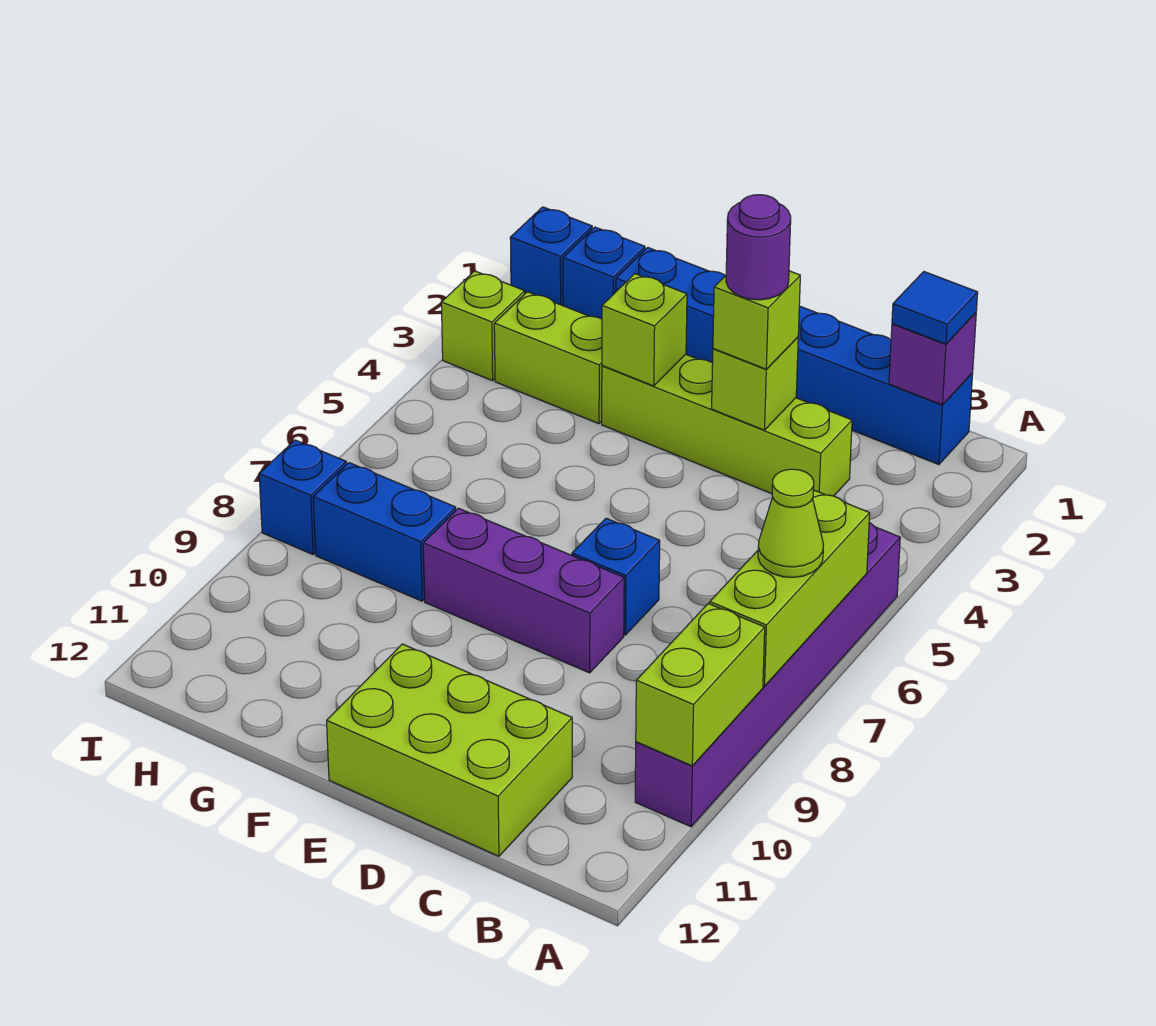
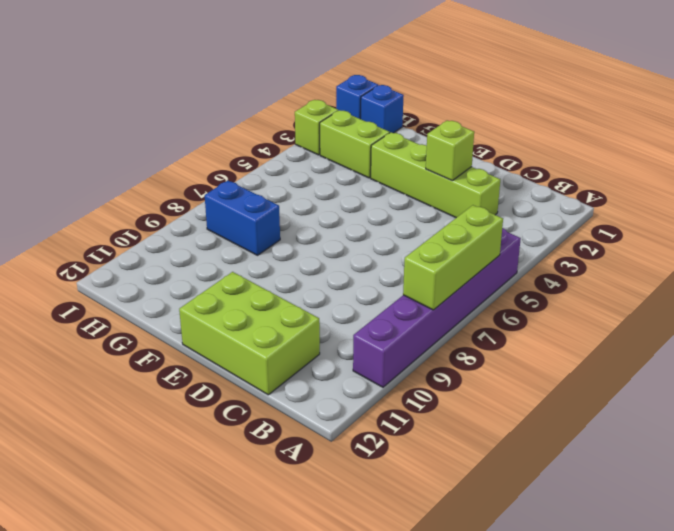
none -> blue brick B1:G1 level 1
none -> blue brick D7 level 1
none -> purple brick D8:F8 level 1

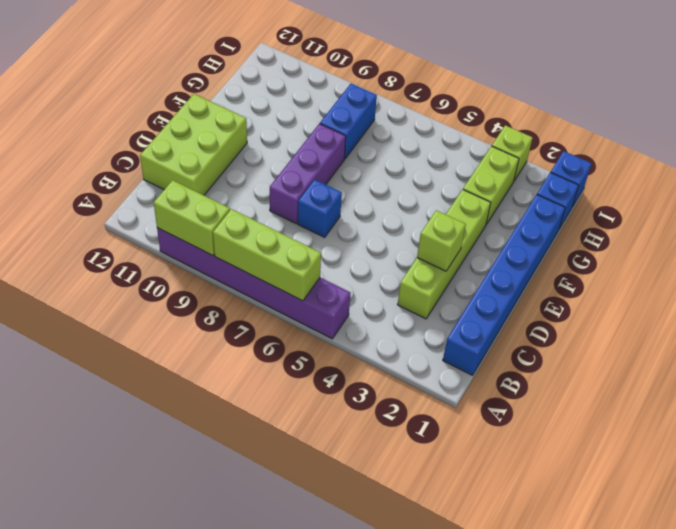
none -> blue brick I8 level 1
none -> purple brick B1 level 2
none -> lime brick F3 level 2

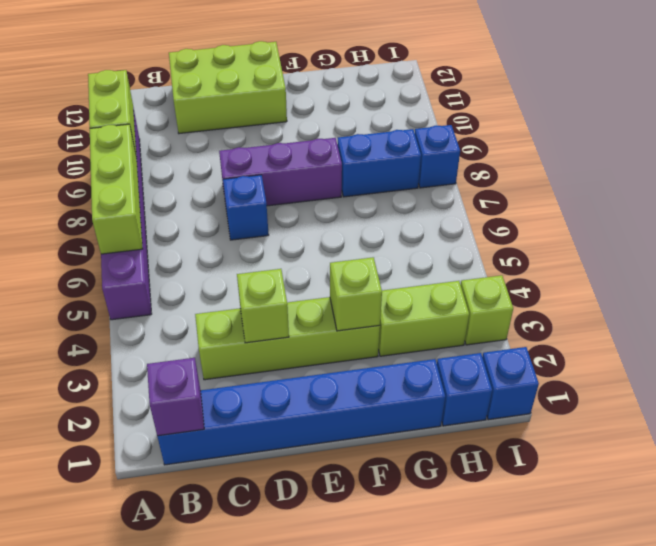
none -> lime cone A7 level 3
none -> blue tile B1 level 3
none -> lime brick D3 level 3

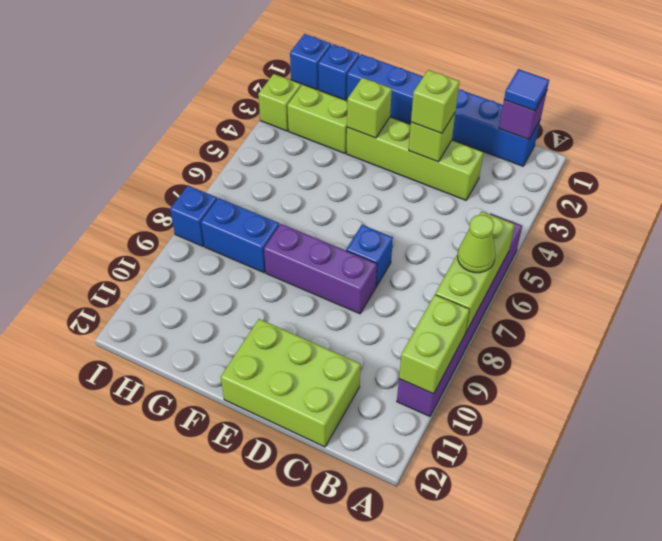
none -> purple round brick D3 level 4

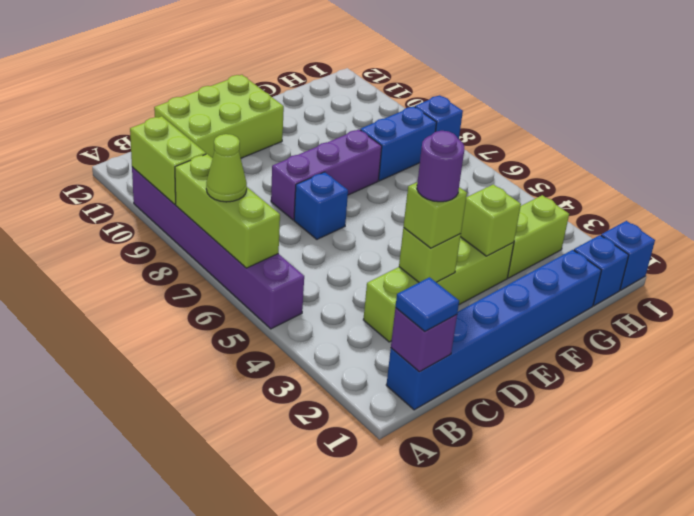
none -> lime brick I3 level 1

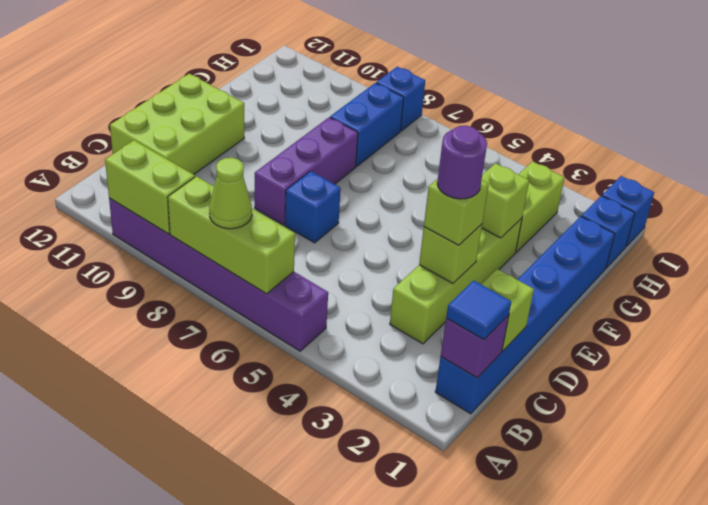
lime brick C1 level 2 -> lime brick I3 level 1

